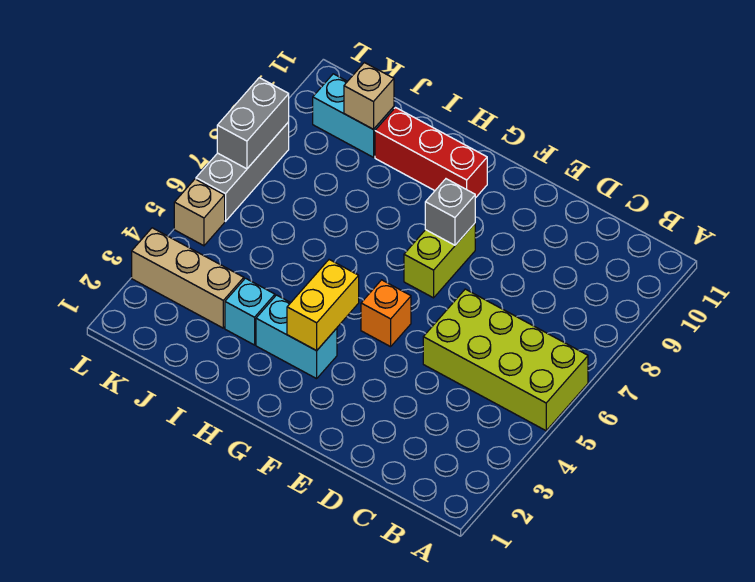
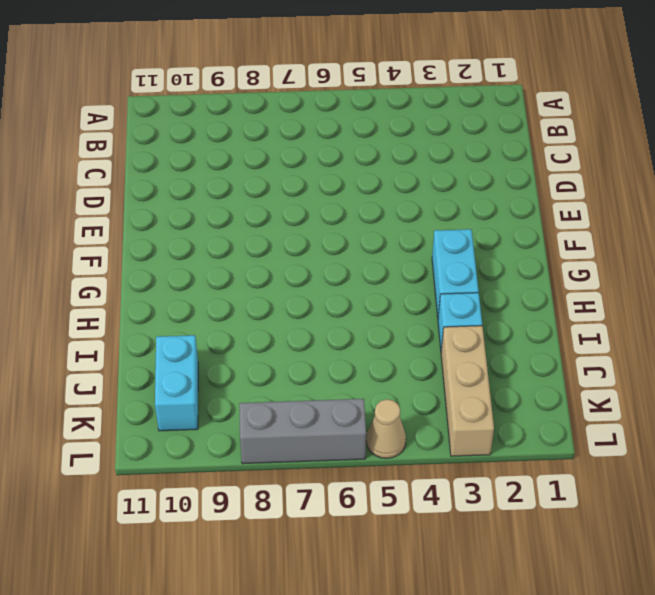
tan cone L5 level 1 -> tan brick L5 level 1
none -> lime brick A5:D6 level 1
none -> orange brick F5 level 1
none -> lime brick F7:F8 level 1

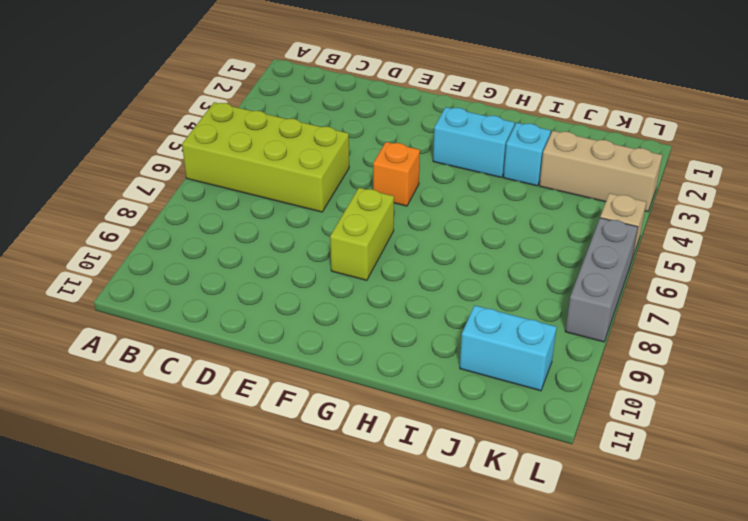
none -> red brick G10:I10 level 1
none -> grey brick F8 level 2
none -> yellow brick G3:G4 level 2

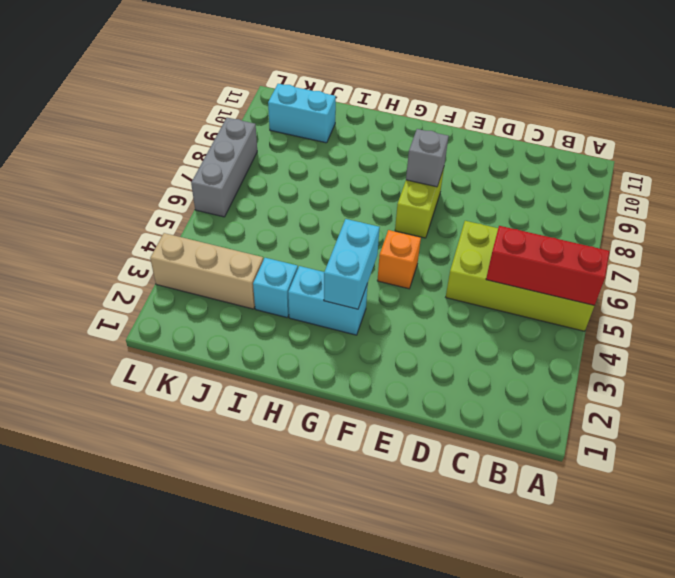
red brick A5:C5 level 2 -> red brick G10:I10 level 1
cyan brick G3:G4 level 2 -> yellow brick G3:G4 level 2
none -> tan brick L5 level 1
none -> tan brick J10 level 2
none -> grey brick L7:L8 level 2

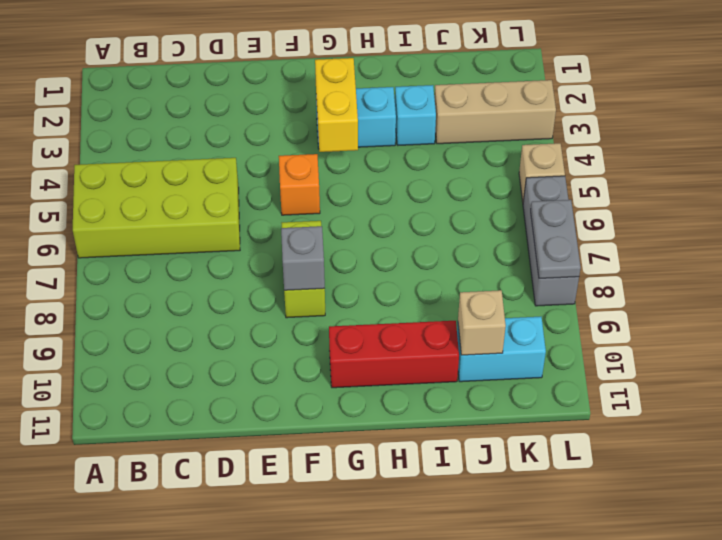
grey plate L7:L8 level 2 -> grey brick L7:L8 level 2

